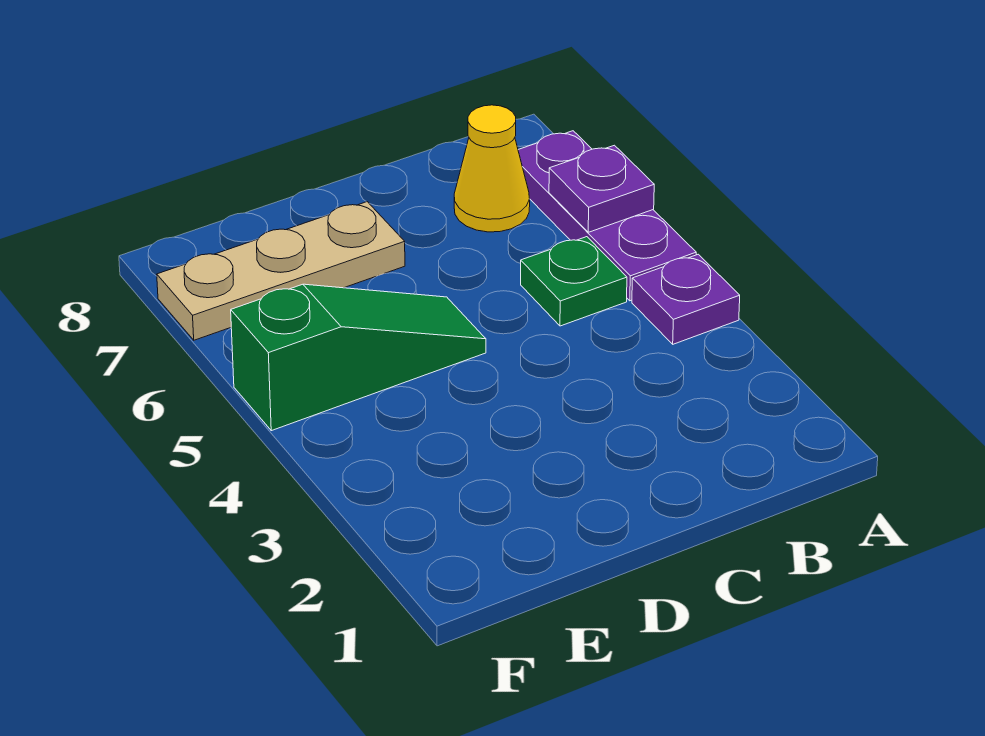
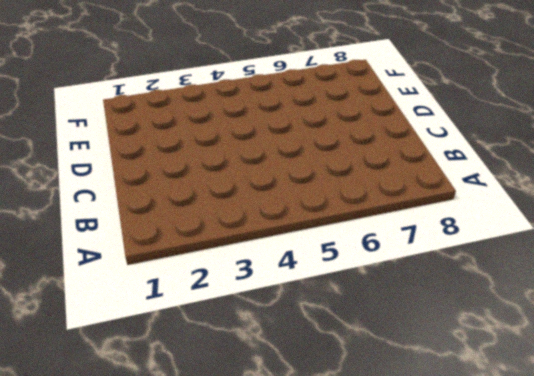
none -> purple plate A4 level 1
none -> purple plate A5:A7 level 1

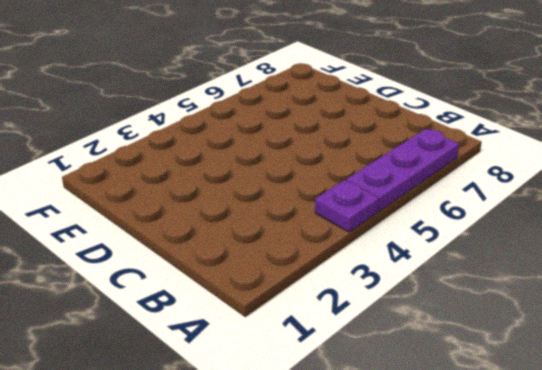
none -> green plate B5 level 1
none -> yellow cone B7 level 1

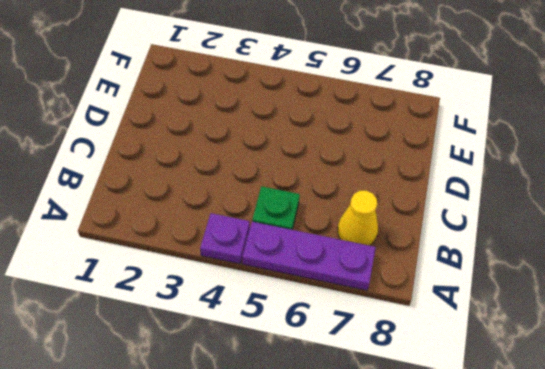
none -> green slope D5:F5 level 1 top F
none -> tan plate D7:F7 level 1

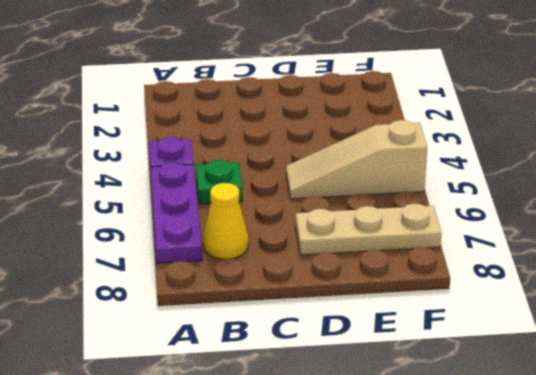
tan slope D5:F5 level 1 top F -> green slope D5:F5 level 1 top F
none -> purple plate A6 level 2

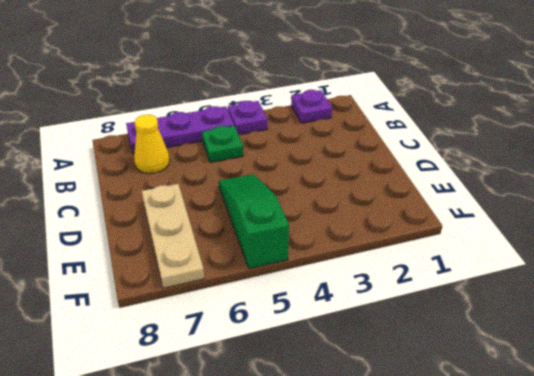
purple plate A2 level 1 -> purple plate A6 level 2

